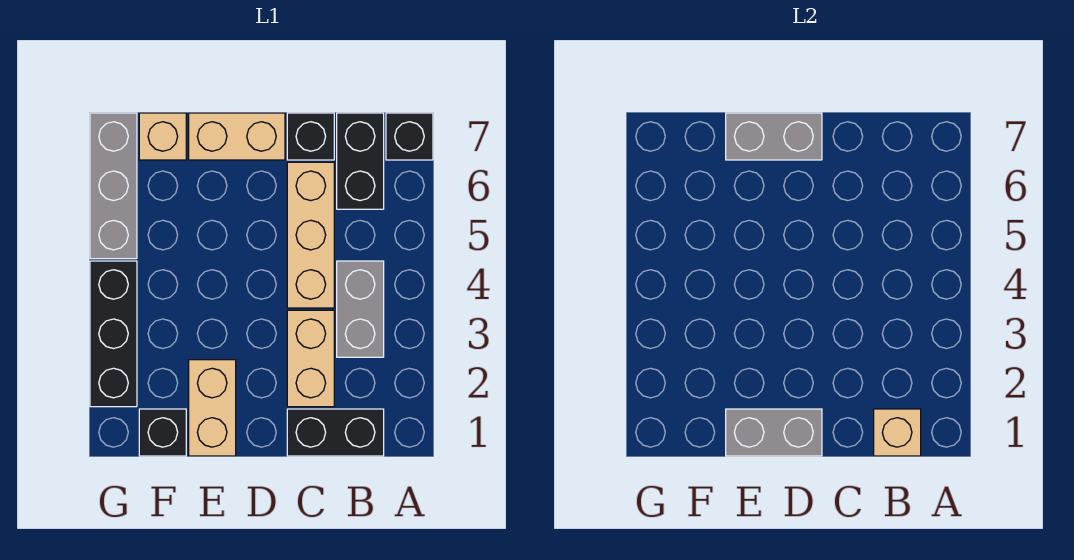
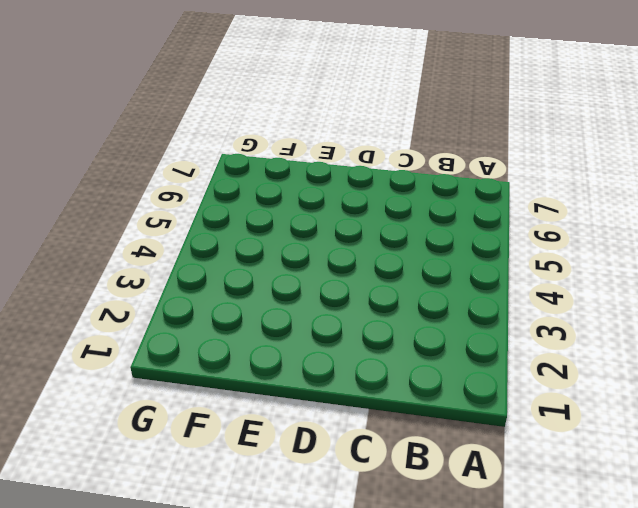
none -> black brick A7 level 1
none -> black brick B1:C1 level 1
none -> grey brick B3:B4 level 1

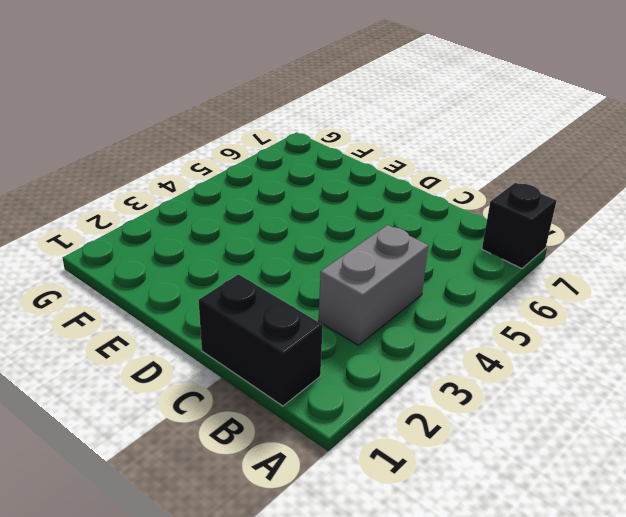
none -> black brick B6:B7 level 1
none -> tan brick C2:C3 level 1
none -> tan brick C4:C6 level 1

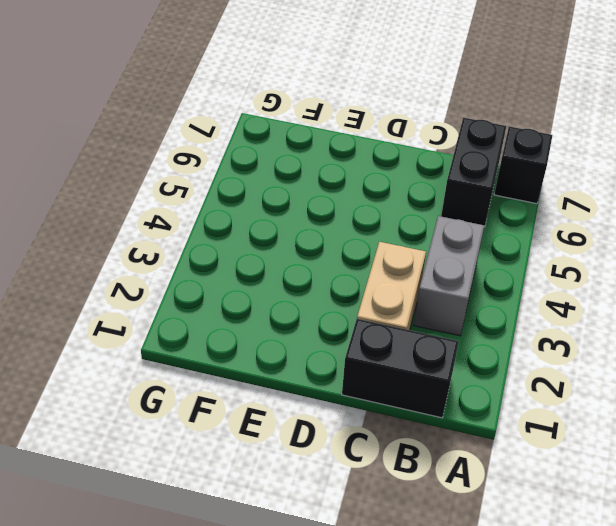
none -> tan brick C4:C6 level 1
none -> black brick C7 level 1
none -> tan brick D7:E7 level 1

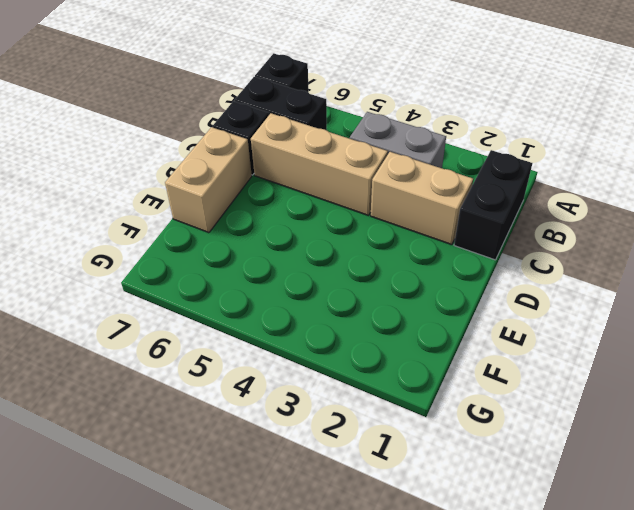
none -> tan brick E1:E2 level 1
none -> black brick F1 level 1
none -> tan brick F7 level 1

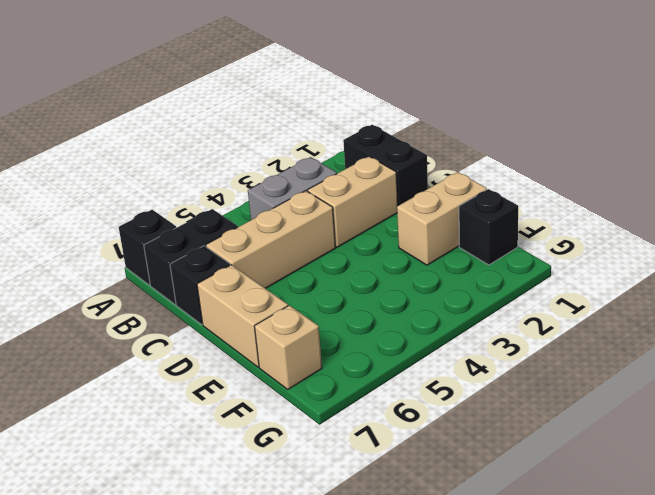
none -> black brick G2:G4 level 1
none -> grey brick G5:G7 level 1
none -> tan brick B1 level 2

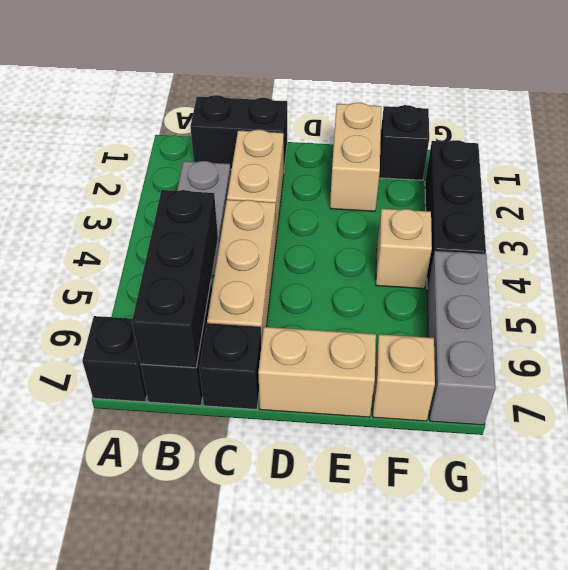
black brick B5:B7 level 2 -> none
tan brick F4 level 1 -> tan brick B1 level 2
none -> grey brick D1:E1 level 2
none -> grey brick D7:E7 level 2

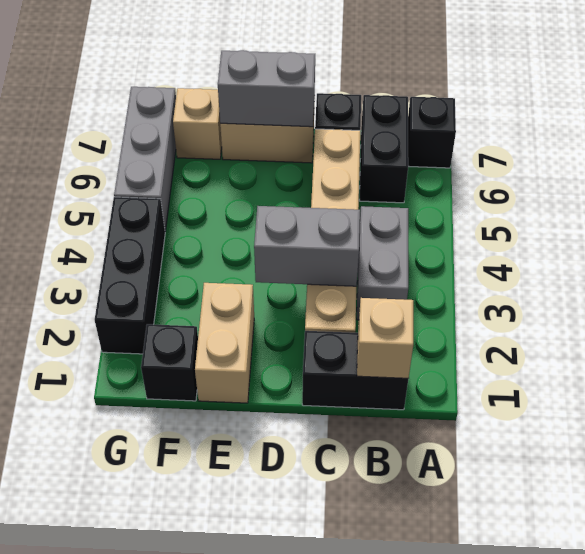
grey brick C3:D3 level 2 -> grey brick D1:E1 level 2

